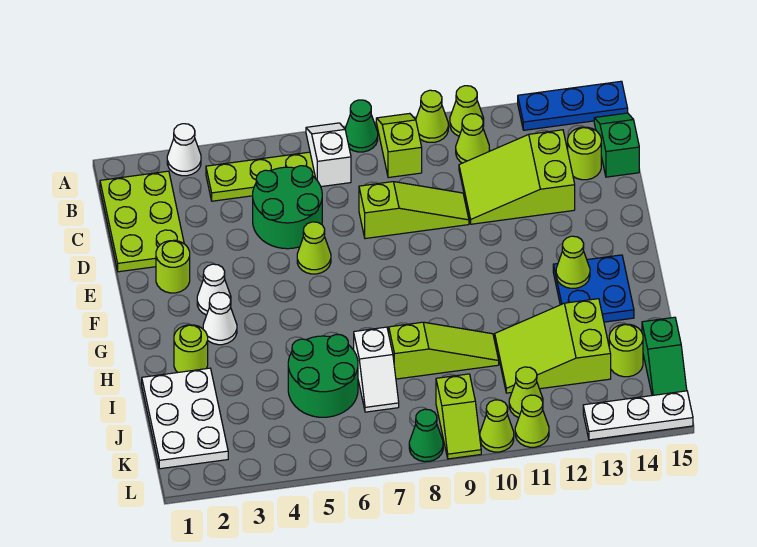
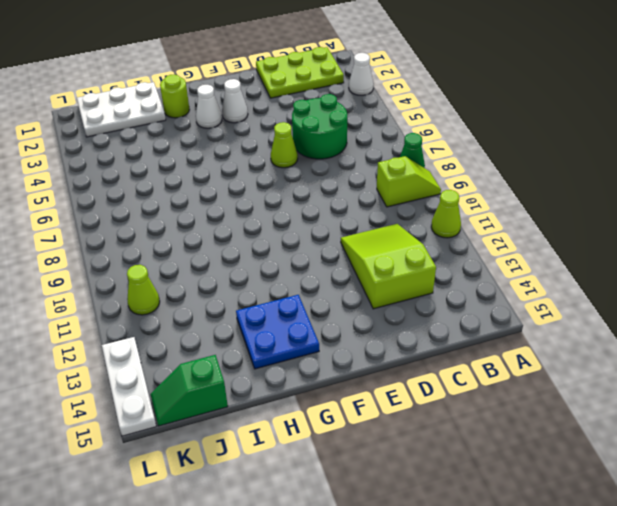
none -> white slope A7:B7 level 1 top B
none -> lime cone A10 level 1
none -> blue plate A13:A15 level 1
none -> lime plate B4:B6 level 1

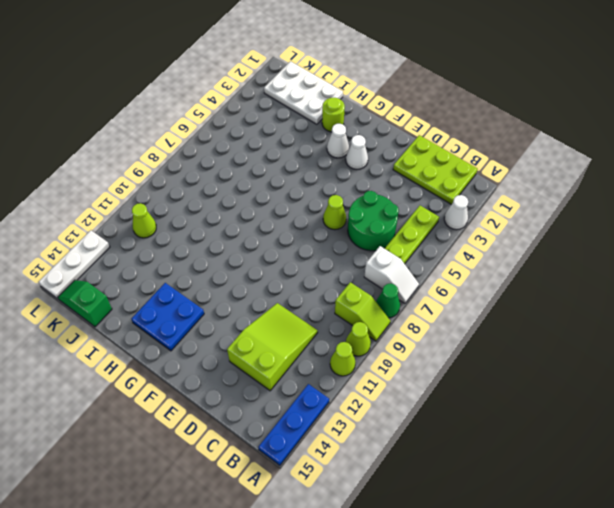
none -> lime cone B11 level 1
none -> green slope B15:C15 level 1 top C
none -> lime round brick C14 level 1
none -> lime slope D8:D10 level 1 top 8

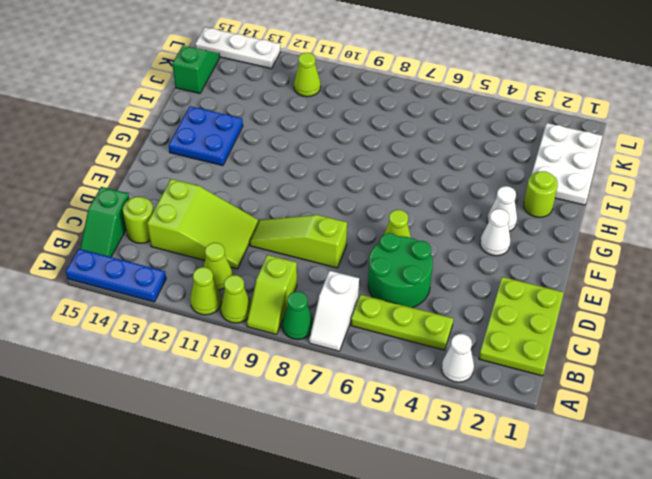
none -> lime round brick E2 level 1
none -> green round brick I5:J6 level 1
none -> white slope I7:J7 level 1 top I
none -> lime slope I8:I10 level 1 top 8

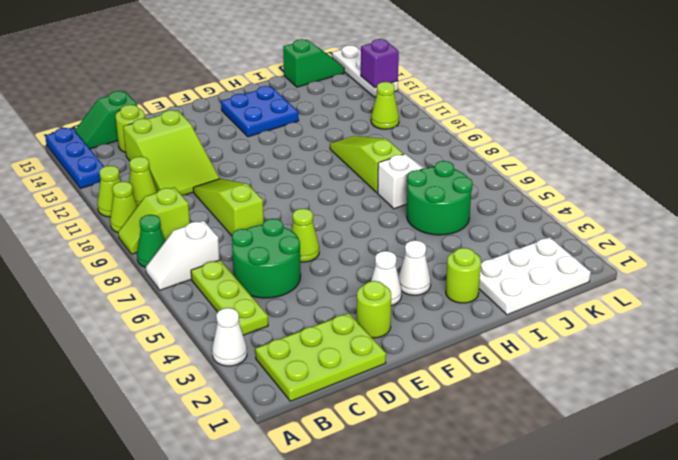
purple brick L13 level 2 -> none
none -> lime slope I11:J13 level 1 top 13
none -> lime round brick J14 level 1
none -> lime slope K9:L9 level 1 top K
none -> green cone L8 level 1

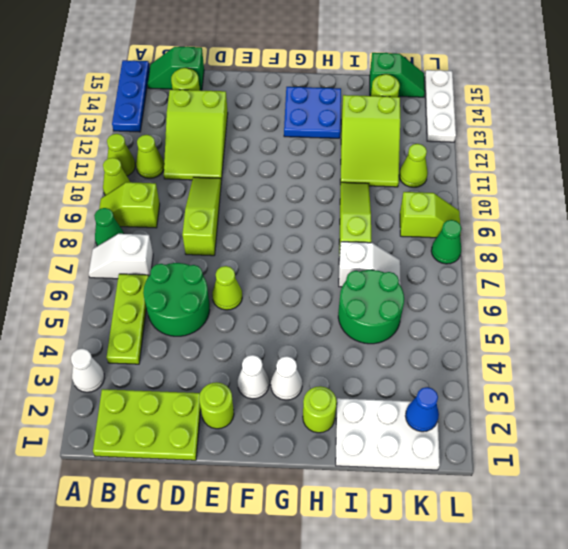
blue cone K2 level 2 -> none
none -> lime cone L10 level 1
none -> lime cone L11 level 1
none -> lime cone G13 level 2

